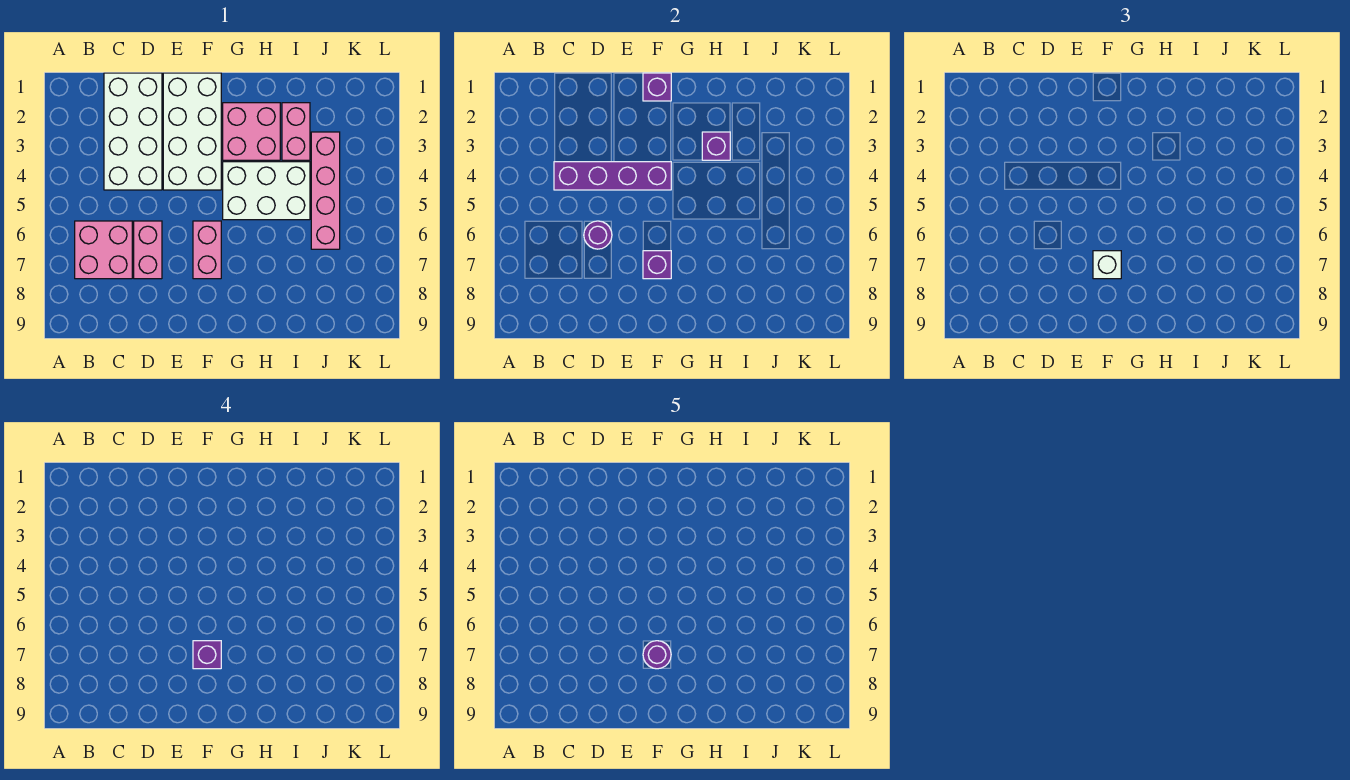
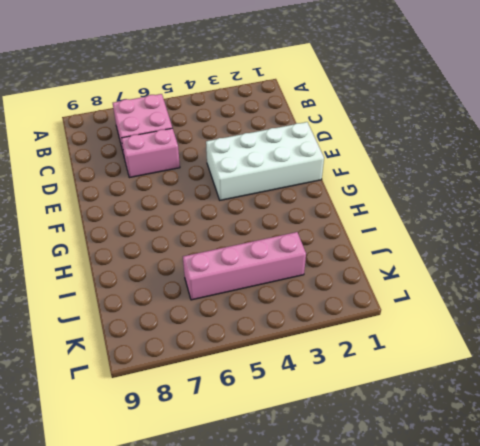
none -> white brick C1:D4 level 1
none -> pink brick F6:F7 level 1
none -> pink brick G2:H3 level 1

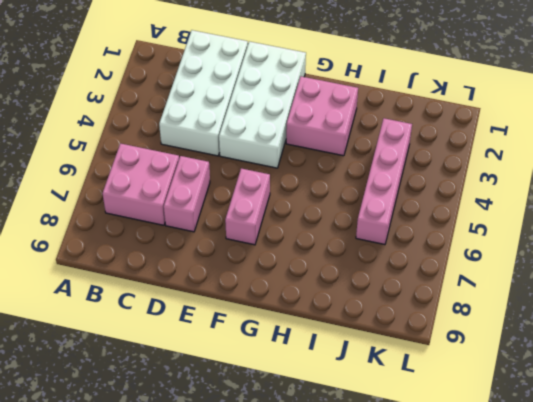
none -> white brick G4:I5 level 1
none -> pink brick I2:I3 level 1
none -> purple brick C4:F4 level 2

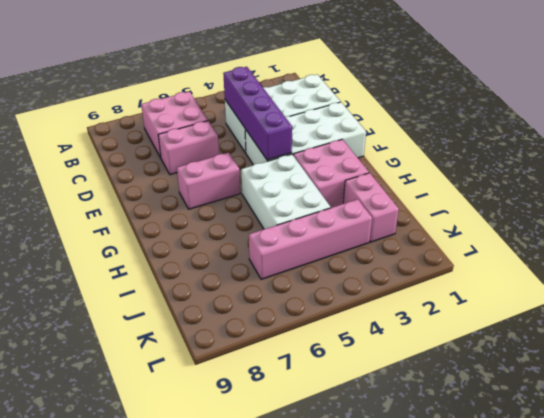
pink brick I2:J2 level 1 -> pink brick I2:I3 level 1
none -> purple round brick D6 level 2
none -> purple brick F1 level 2
none -> purple brick F7 level 2

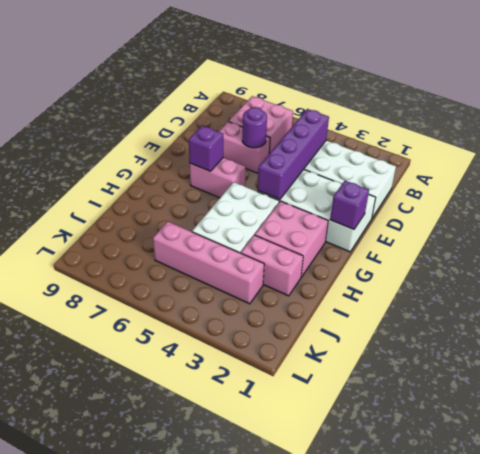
none -> purple brick H3 level 2
none -> white brick F7 level 3
none -> purple brick F7 level 4

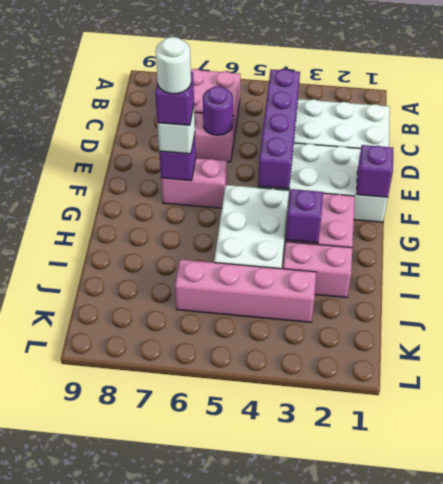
white round brick F7 level 5 -> purple round brick F7 level 5

